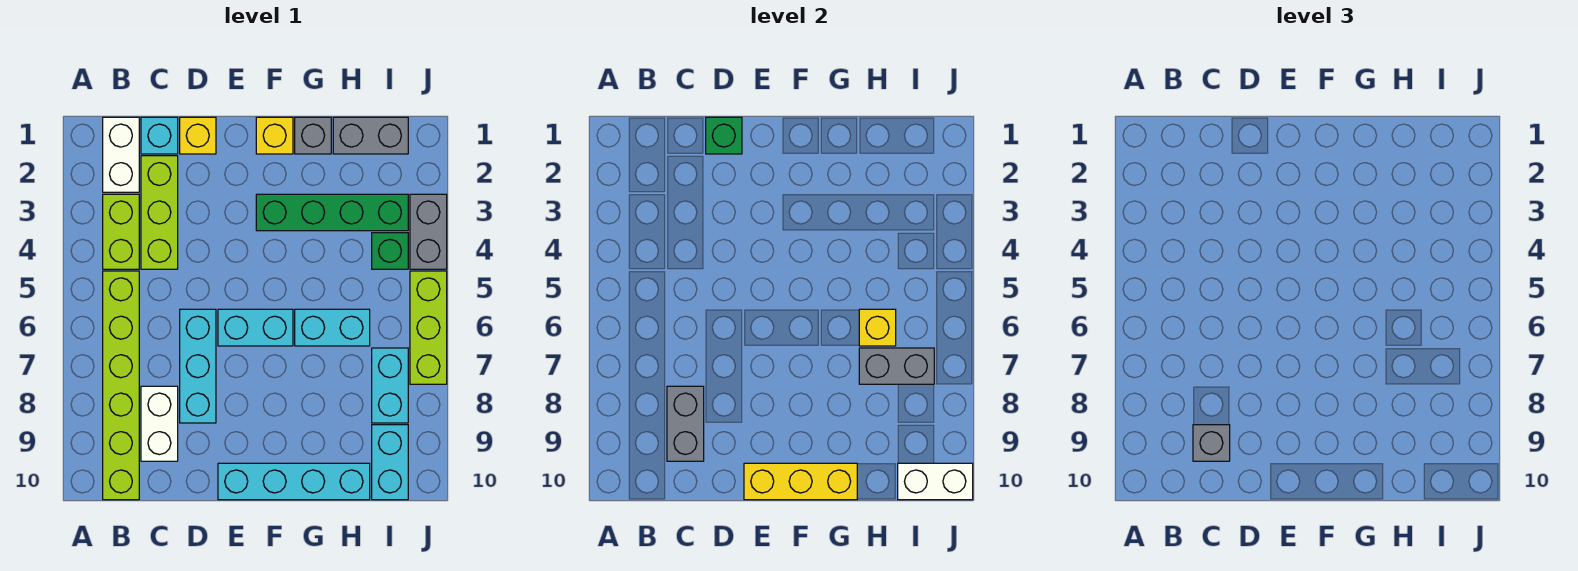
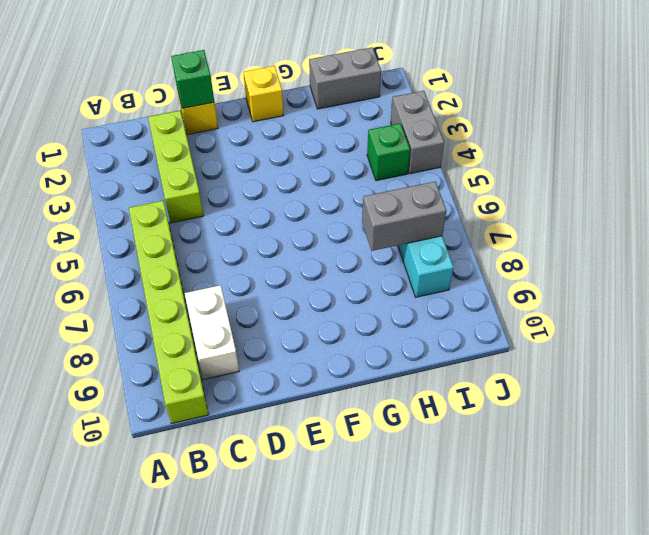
none -> white brick B1:B2 level 1
none -> lime brick B3:B4 level 1
none -> cyan brick C1 level 1

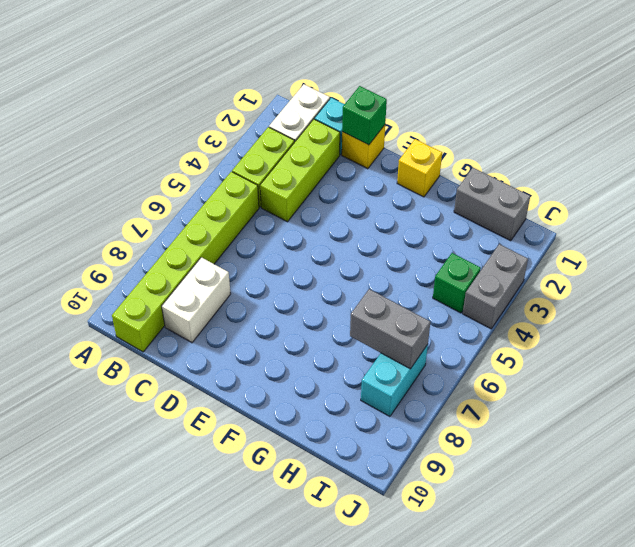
none -> cyan brick D6:D8 level 1
none -> cyan brick E6:F6 level 1
none -> cyan brick E10:H10 level 1

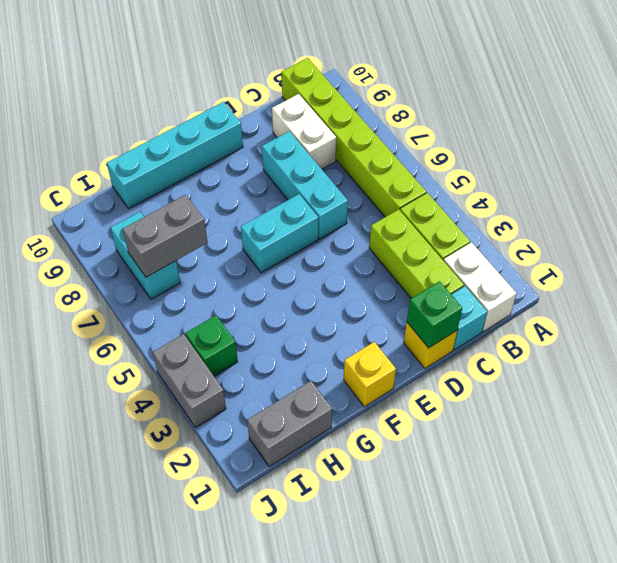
none -> green brick F3:I3 level 1
none -> grey brick G1 level 1
none -> cyan brick G6:H6 level 1

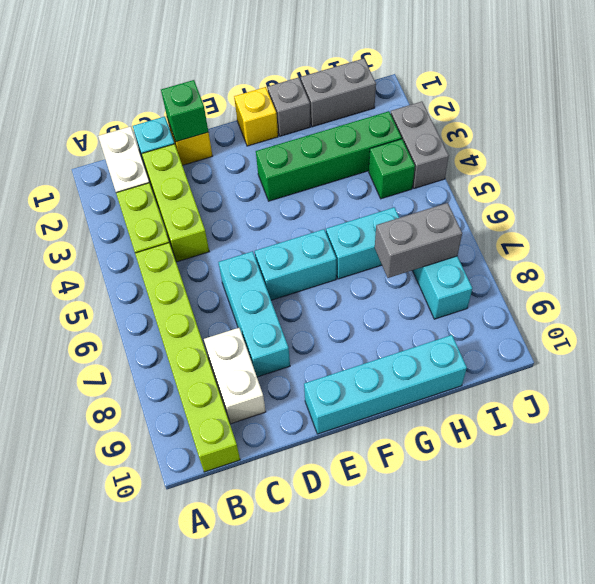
none -> cyan brick I9:I10 level 1
none -> lime brick J5:J7 level 1
none -> grey brick C8:C9 level 2

